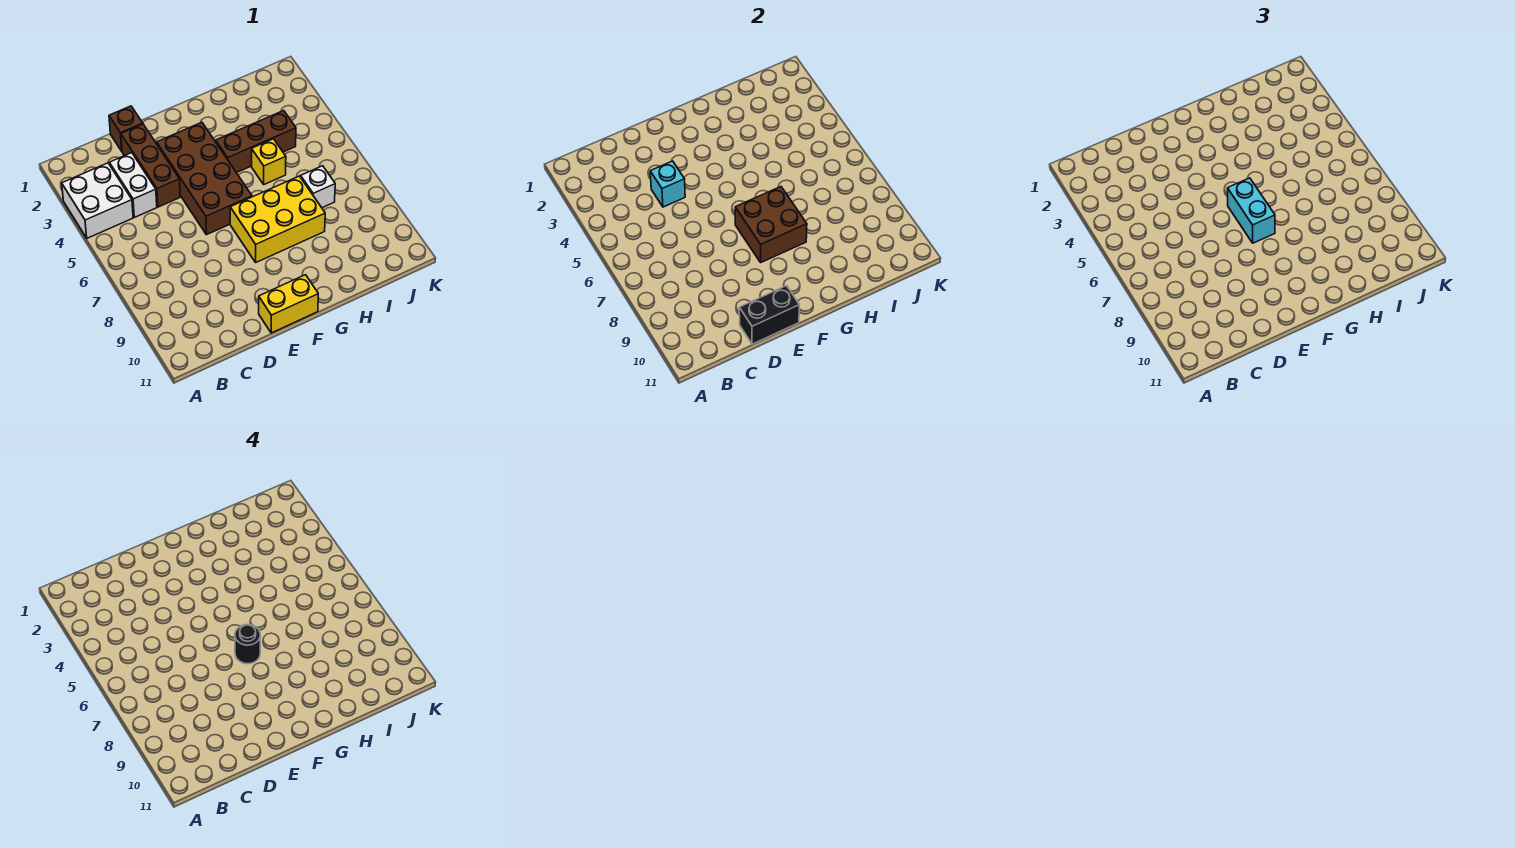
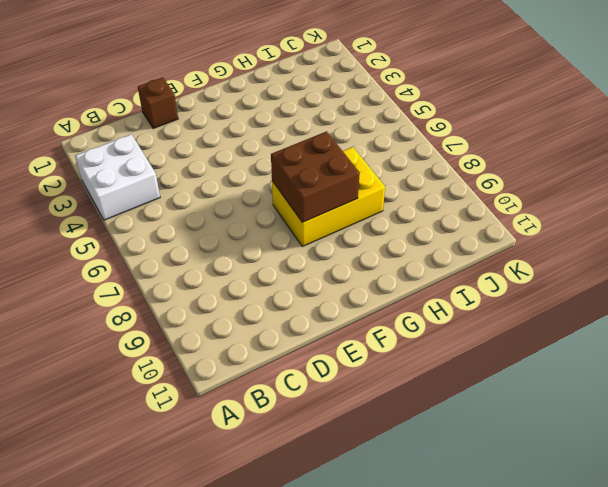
none -> white brick C3:C4 level 1
none -> brown brick D2:D4 level 1
none -> brown brick E3:F6 level 1

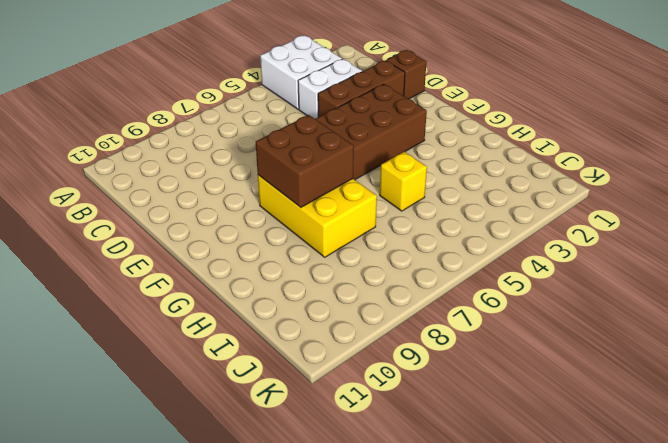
none -> yellow brick E11:F11 level 1
none -> brown brick G4:I4 level 1
none -> white brick I7 level 1

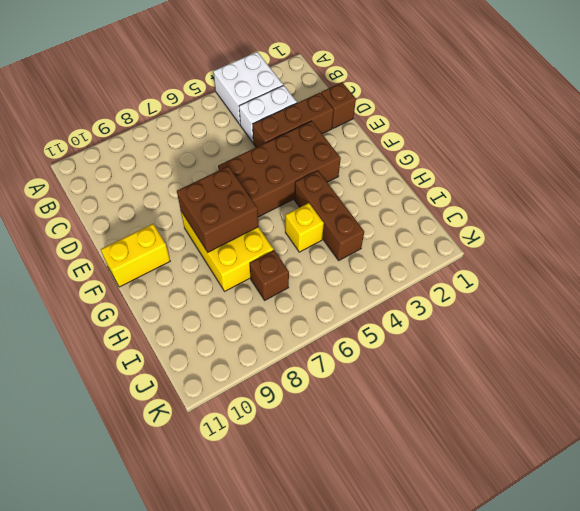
yellow brick F10:F11 level 1 -> yellow brick E11:F11 level 1
brown brick I7 level 1 -> white brick I7 level 1
none -> cyan brick D4 level 2
none -> black brick D11:E11 level 2
none -> cyan brick F6:F7 level 3

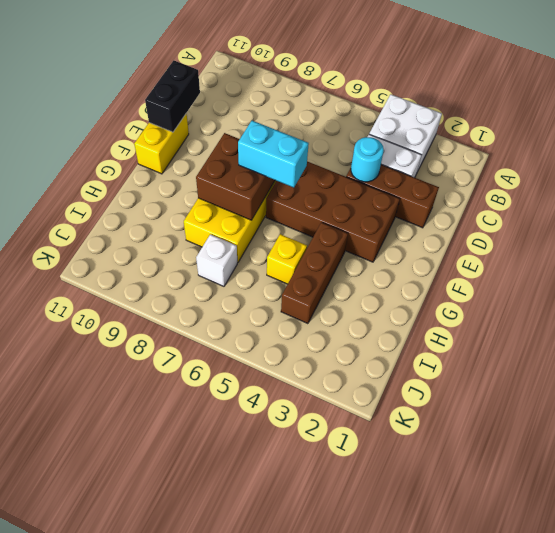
cyan round brick D4 level 2 -> cyan brick D4 level 2
none -> brown brick D1 level 1
none -> black round brick F7 level 4

